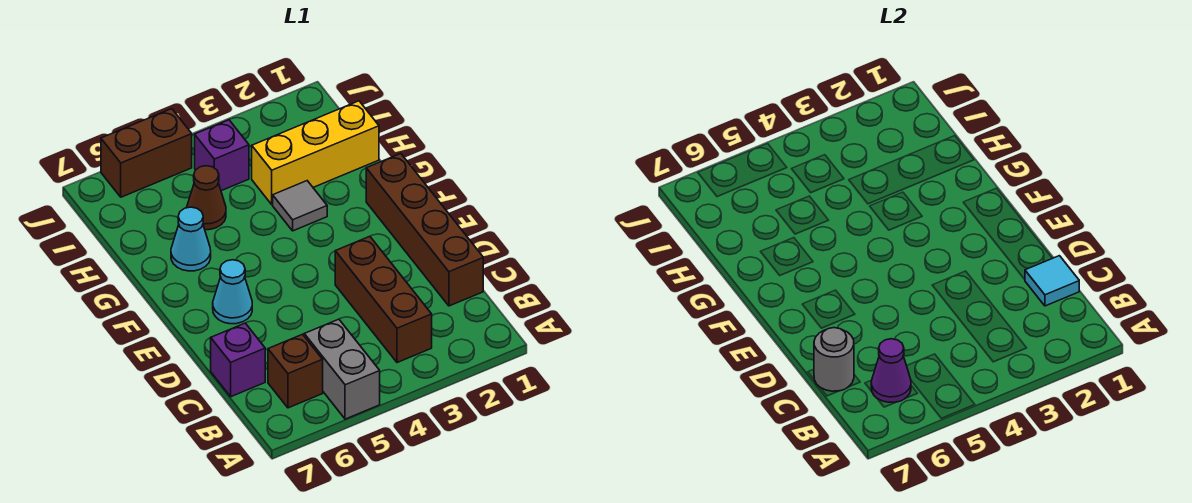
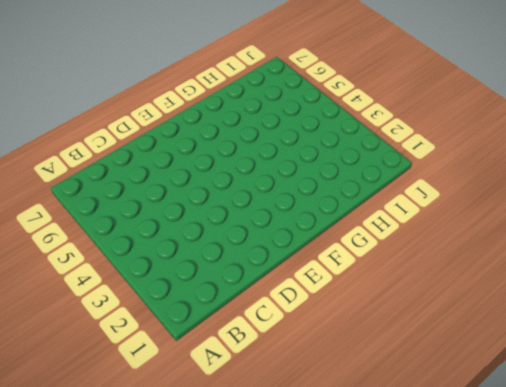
none -> grey brick A5:B5 level 1
none -> brown brick B3:D3 level 1
none -> brown brick B6 level 1

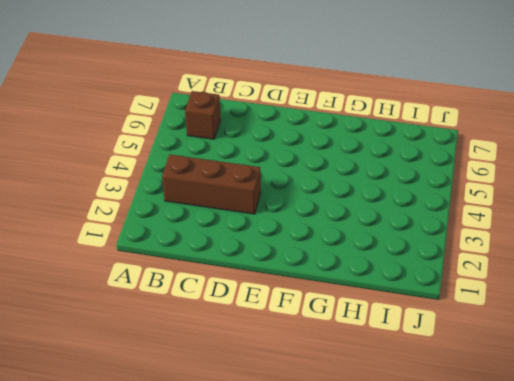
none -> grey brick A5:B5 level 1
none -> brown brick C1:F1 level 1
none -> purple brick C7 level 1

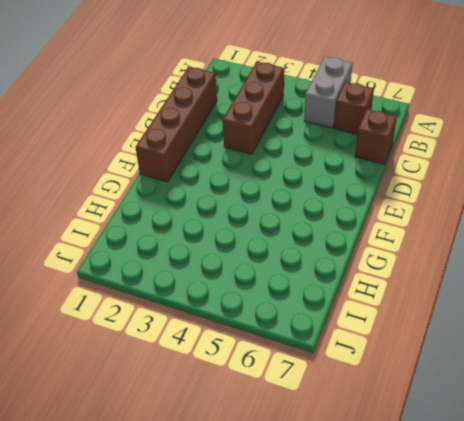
brown brick C7 level 1 -> purple brick C7 level 1
none -> cyan cone E6 level 1
none -> grey tile G3 level 1
none -> cyan cone G6 level 1

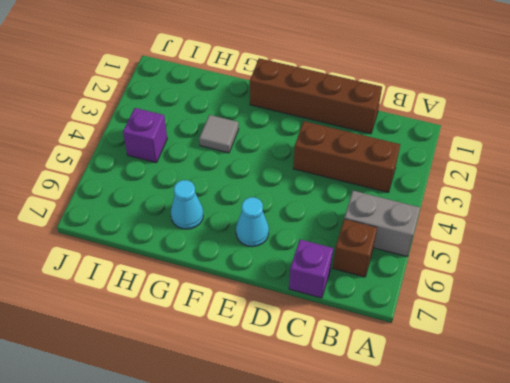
none -> yellow brick H1:H3 level 1
none -> brown cone H5 level 1
none -> brown brick J5:J6 level 1

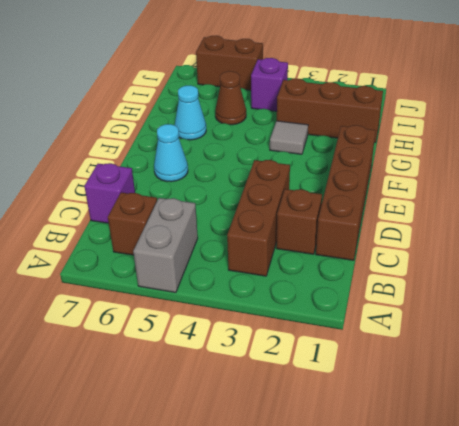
brown brick C2 level 1 -> none
brown brick H1:H3 level 1 -> yellow brick H1:H3 level 1
none -> purple cone B6 level 2
none -> cyan tile C1 level 2
none -> grey round brick C7 level 2

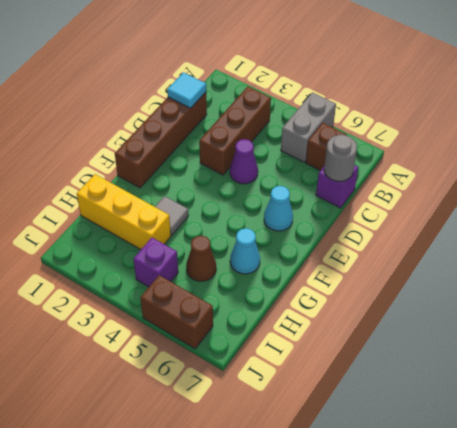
purple cone D4 level 1 -> purple cone B6 level 2

